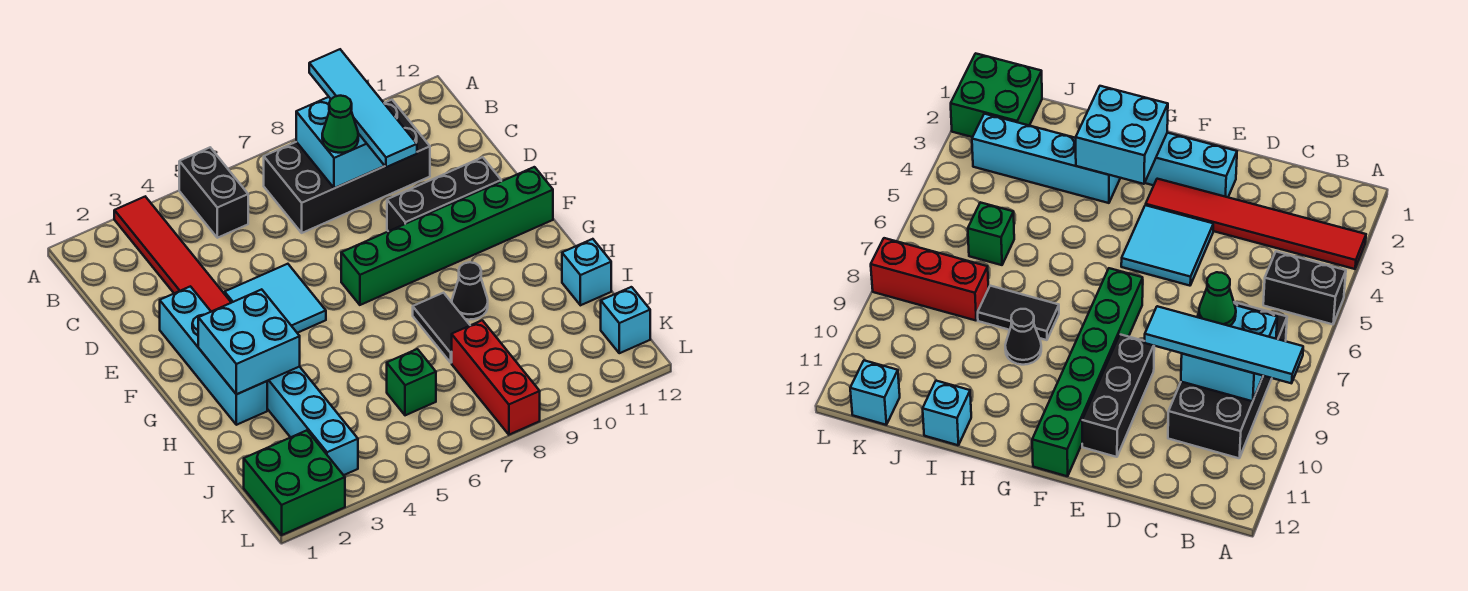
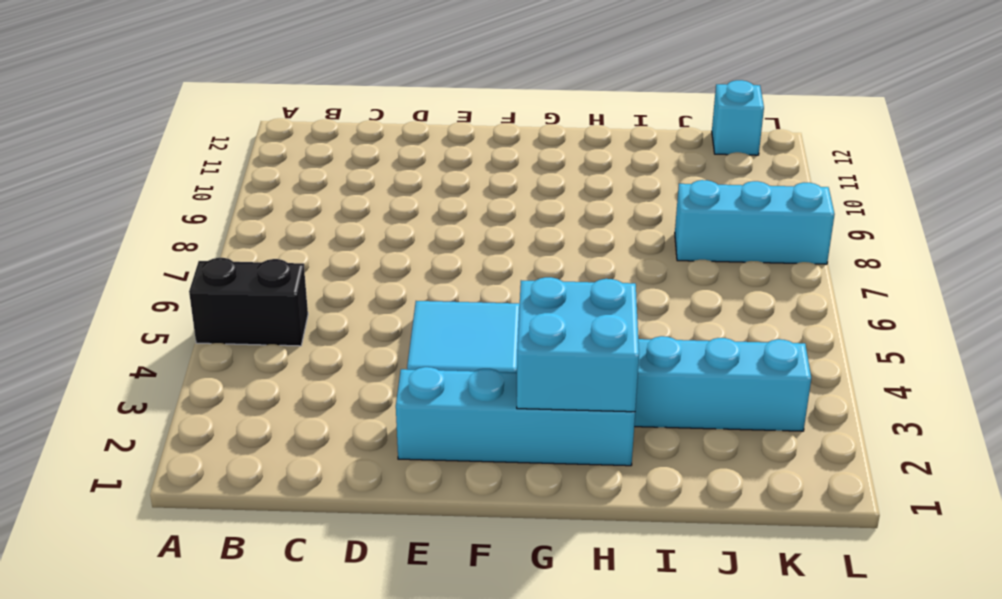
cyan brick J8:L8 level 1 -> red brick J8:L8 level 1
none -> red tile A3:F3 level 1
none -> black brick B7:C10 level 1
none -> black brick E9:E11 level 1

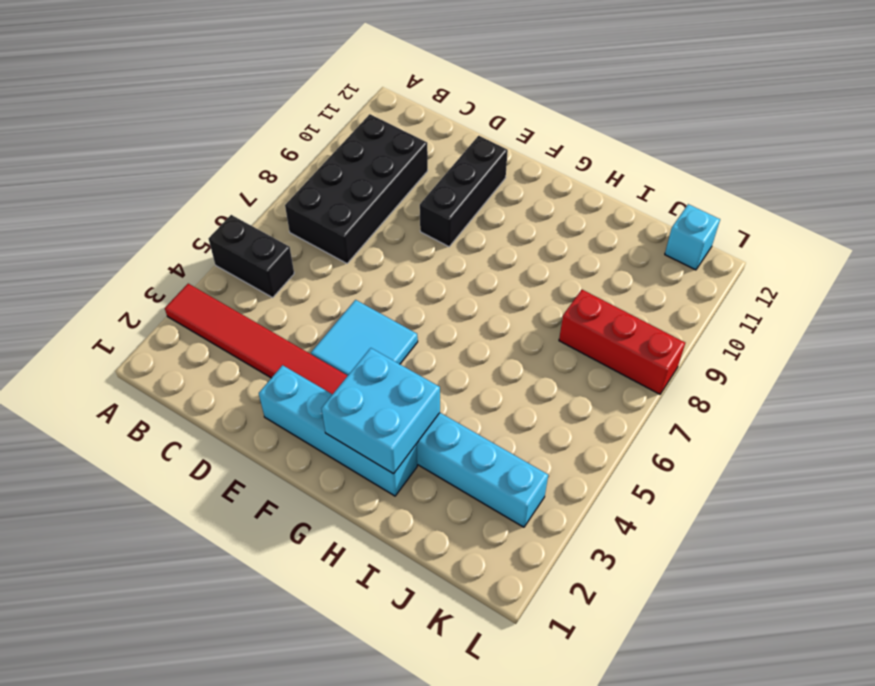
none -> green brick F7:F12 level 1
none -> black tile H8:I8 level 1
none -> black cone H9 level 1

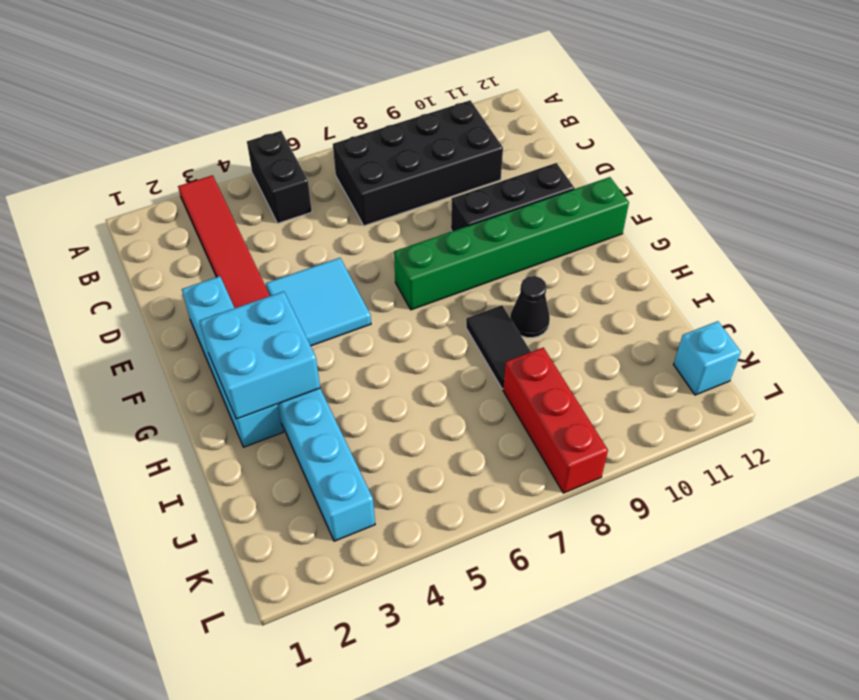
none -> cyan brick I12 level 1
none -> green brick J6 level 1
none -> green brick K1:L2 level 1

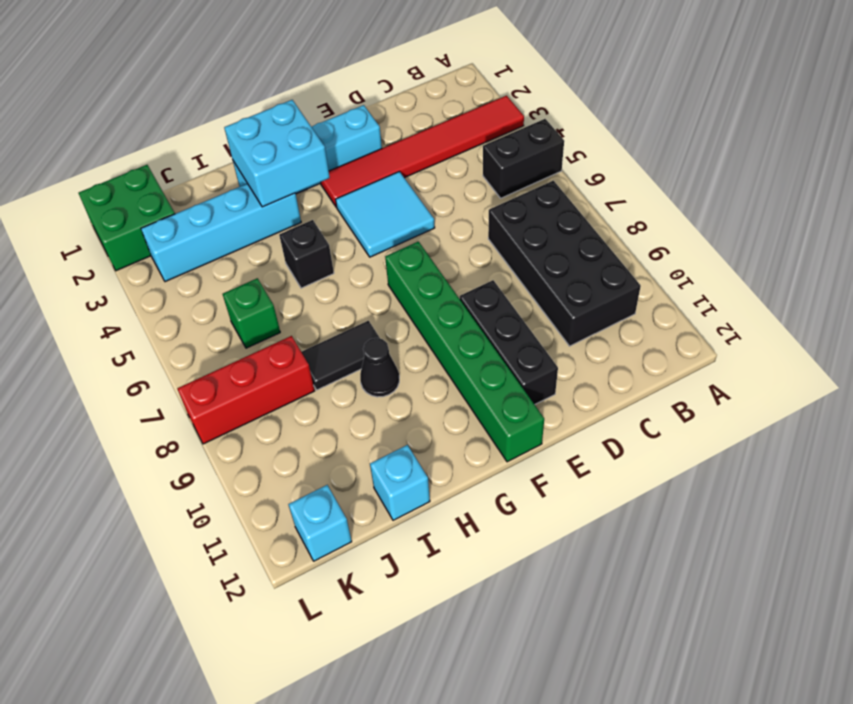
black brick H5 level 1 -> none
none -> cyan brick B8:C9 level 2
none -> cyan tile A9:D9 level 3
none -> green cone C8 level 3

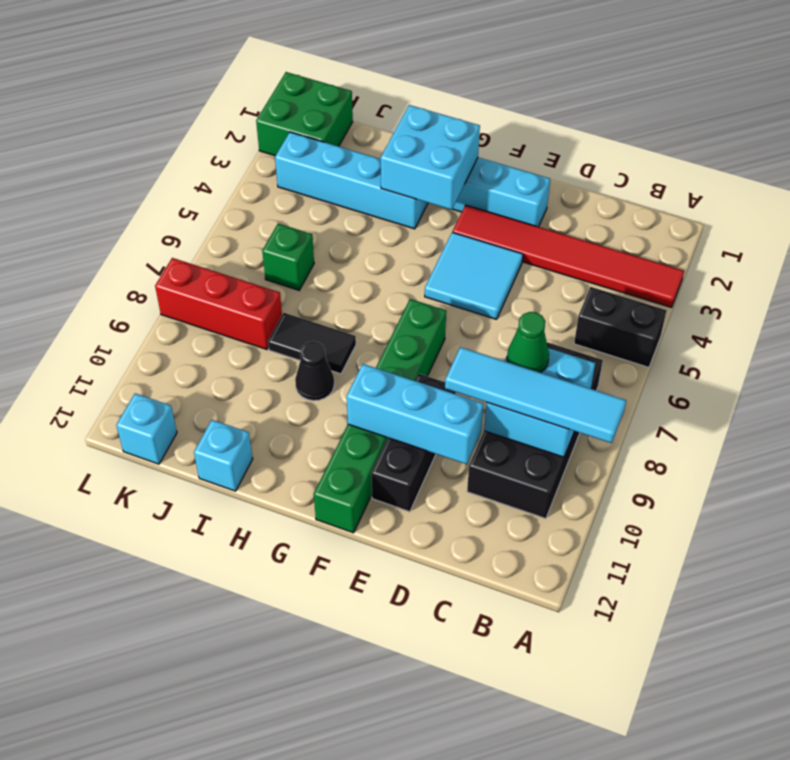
cyan brick D10:F10 level 2 -> none

